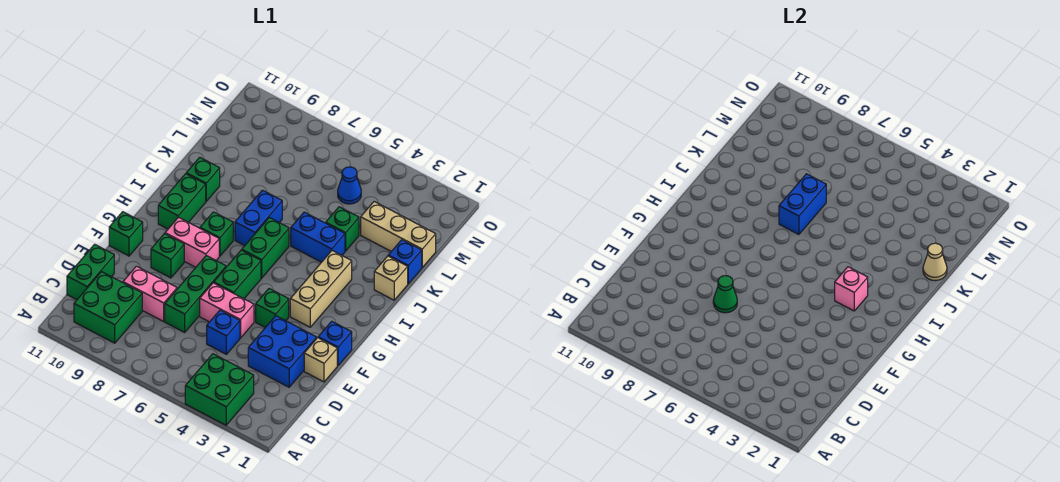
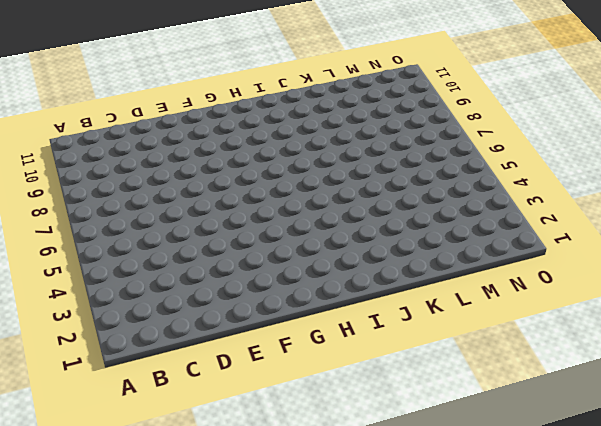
none -> green brick A3:B4 level 1
none -> green brick B9:C10 level 1
none -> green brick C11:D11 level 1
none -> blue brick D2:E3 level 1

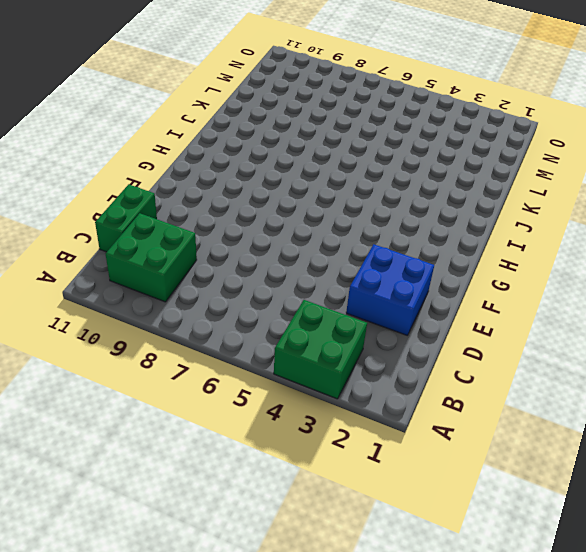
none -> blue brick D5 level 1
none -> green brick D7:F7 level 1
none -> pink brick D8:D9 level 1
none -> tan brick E1 level 1

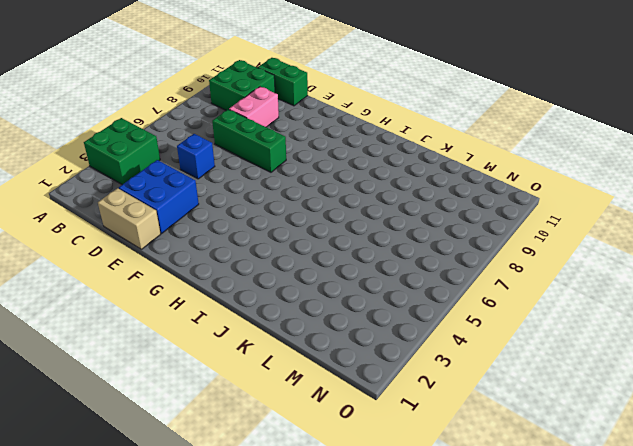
tan brick D1:E1 level 1 -> tan brick E1 level 1
none -> pink brick E5:E6 level 1
none -> blue brick F1 level 1
none -> green brick F4 level 1
none -> green brick F6:G6 level 1

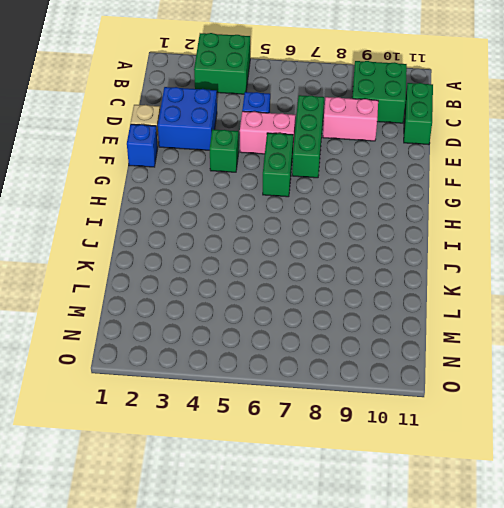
none -> green brick F9 level 1
none -> green brick F11 level 1
none -> tan brick G3:I3 level 1
none -> pink brick G8:G9 level 1

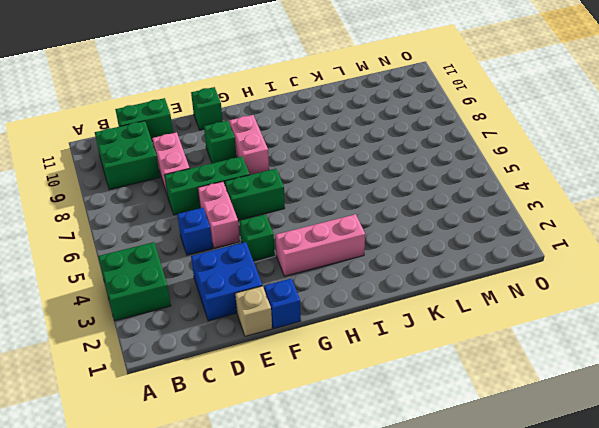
pink brick G3:I3 level 1 -> tan brick G3:I3 level 1
none -> green brick H6:I6 level 1
none -> green brick H8 level 1
none -> green brick H10:I10 level 1
none -> blue brick I7:J7 level 1

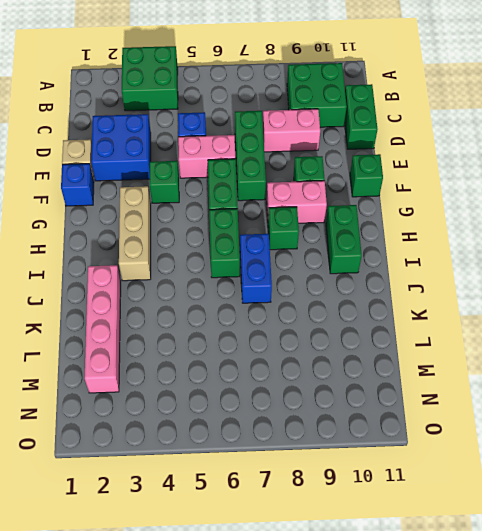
pink brick J2:M2 level 1 -> tan brick L1:L3 level 1
none -> tan brick J1 level 1
none -> blue brick J4:J5 level 1
none -> green brick J10 level 1
none -> blue brick K1 level 1

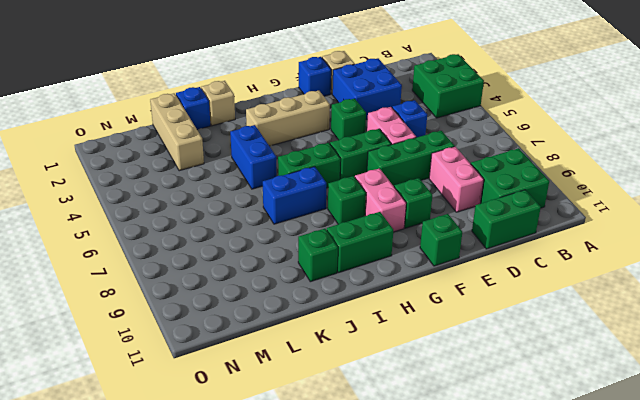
none -> green brick K4 level 1
none -> blue cone M5 level 1
none -> green cone E7 level 2
none -> pink brick H3 level 2

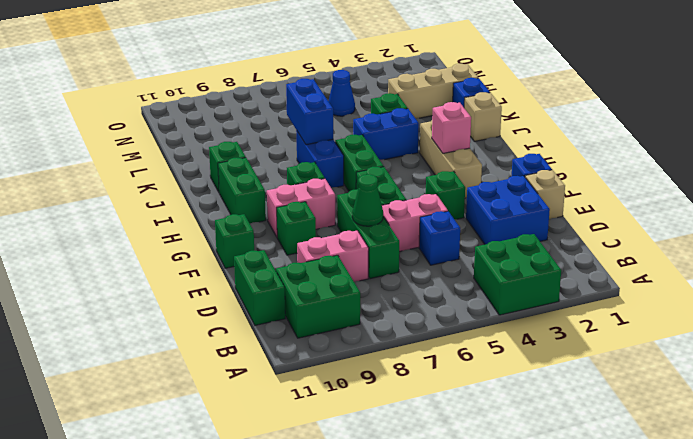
none -> tan cone K1 level 2

